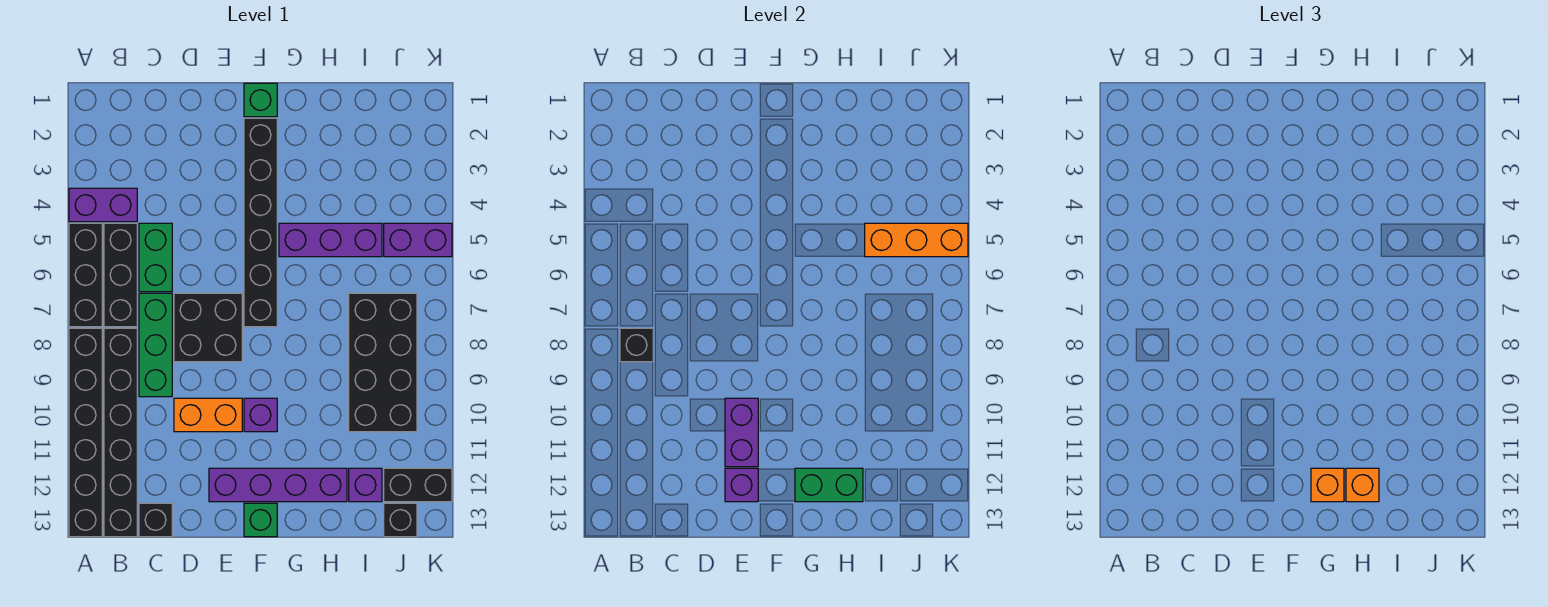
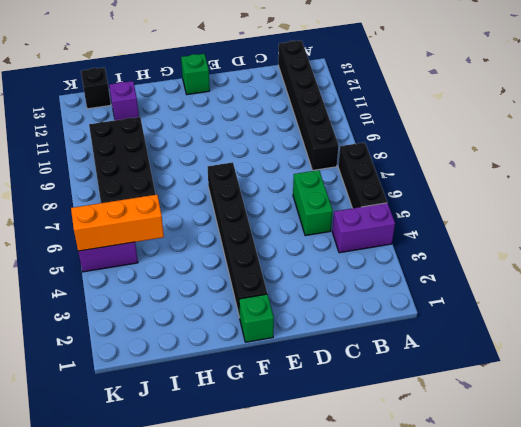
none -> black brick A8:A13 level 1
none -> black brick B5:B7 level 1
none -> green brick C7:C9 level 1

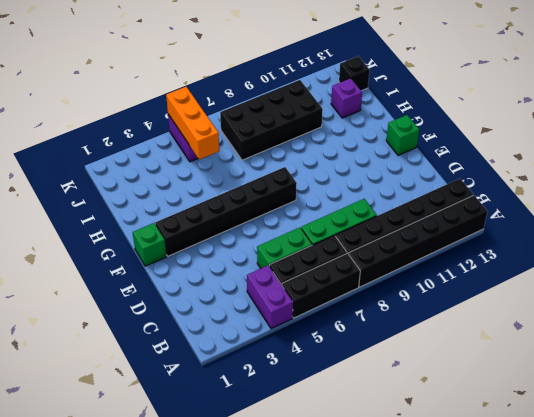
none -> black brick C13 level 1
none -> black brick D7:E8 level 1
none -> orange brick D10:E10 level 1

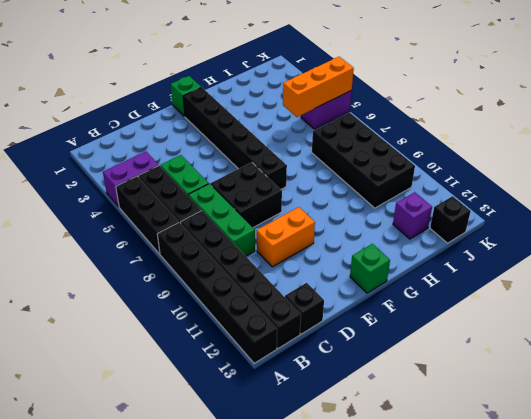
none -> purple brick E12:H12 level 1
none -> purple brick F10 level 1
none -> purple brick G5:I5 level 1

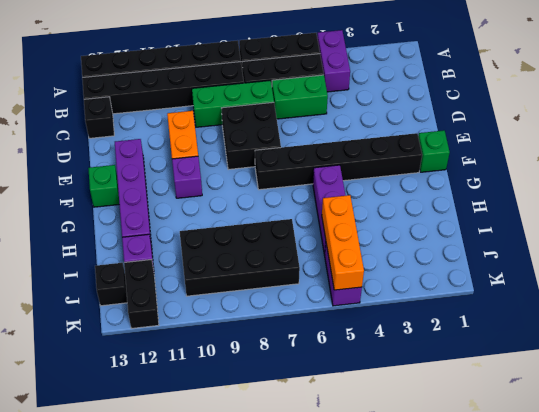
none -> black brick B8 level 2
none -> purple brick E10:E11 level 2
none -> purple brick E12 level 2

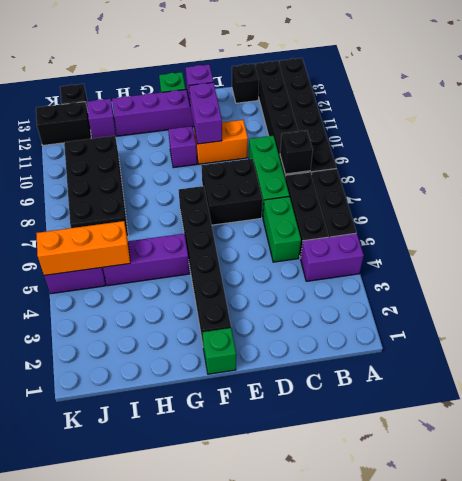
none -> green brick G12:H12 level 2
none -> orange brick G12 level 3
none -> orange brick H12 level 3

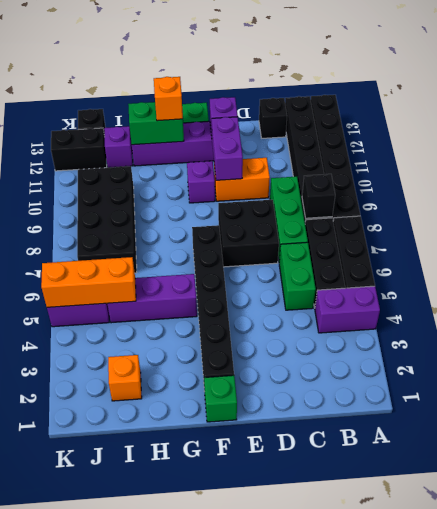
orange brick I2 level 1 -> orange brick H12 level 3

